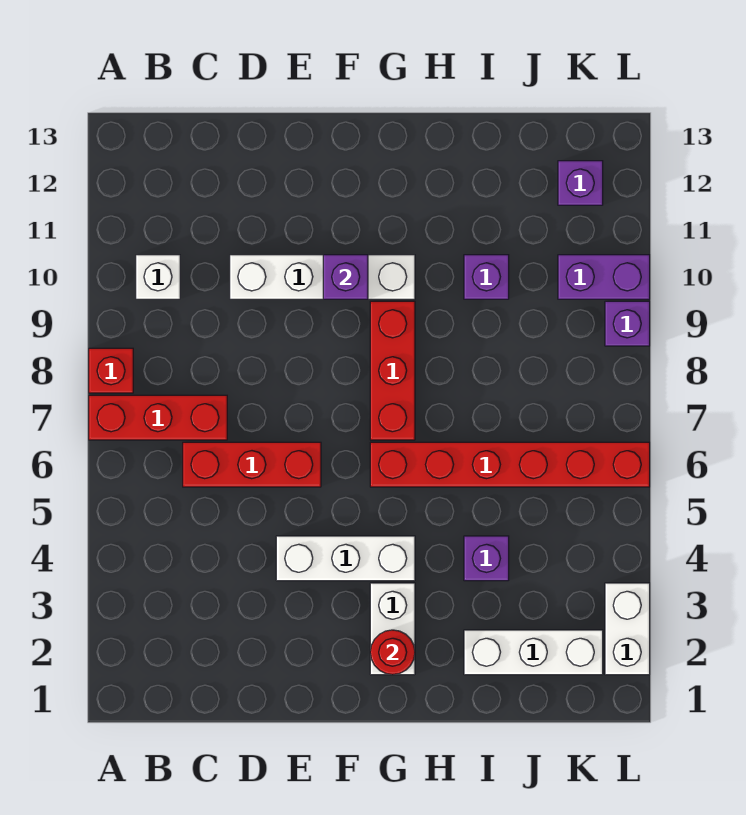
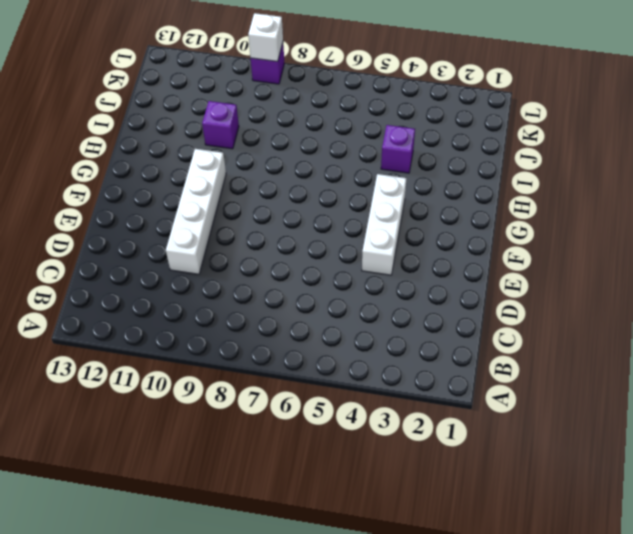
white brick L9 level 2 -> white brick B10 level 1
none -> red brick A7:C7 level 1
none -> red brick A8 level 1
none -> red brick C6:E6 level 1

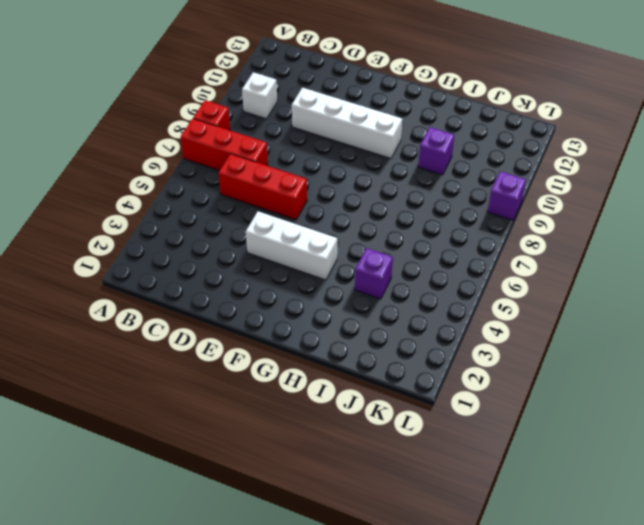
none -> white brick G2:G3 level 1
none -> red brick G6:L6 level 1
none -> red brick G7:G9 level 1

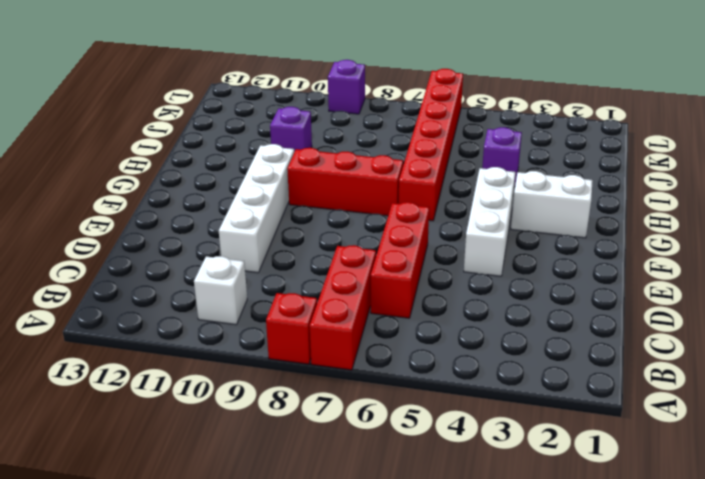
none -> white brick I2:K2 level 1
none -> purple brick K10:L10 level 1
none -> purple brick K12 level 1

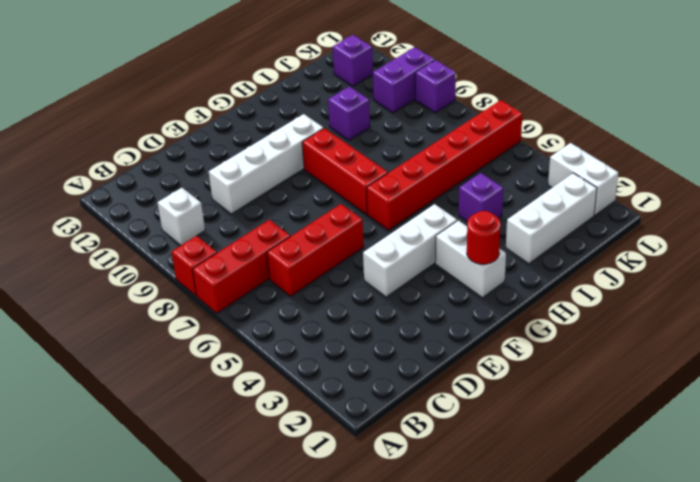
none -> purple brick F10 level 2

